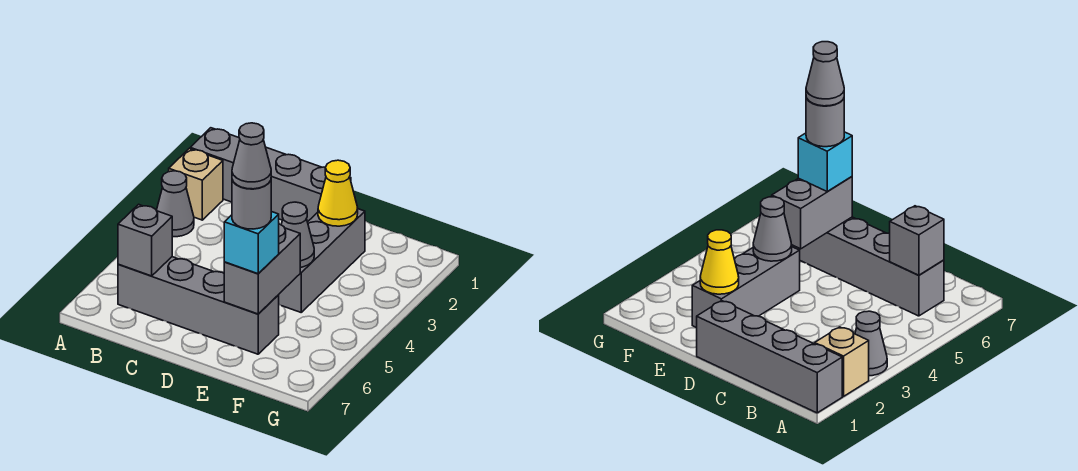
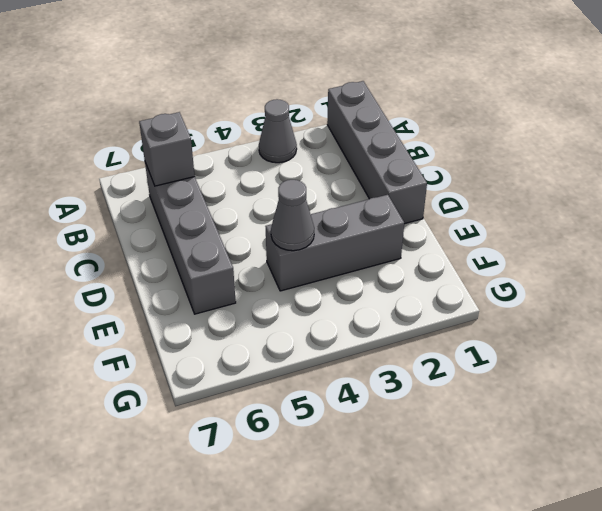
none -> tan brick A2 level 1
none -> yellow cone E2 level 2
none -> grey brick E5:E6 level 2

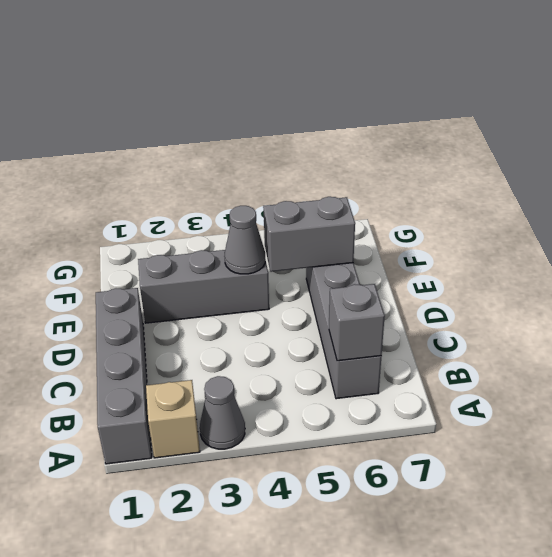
none -> yellow cone E2 level 2
none -> cyan brick E6 level 3
none -> grey round brick E6 level 4

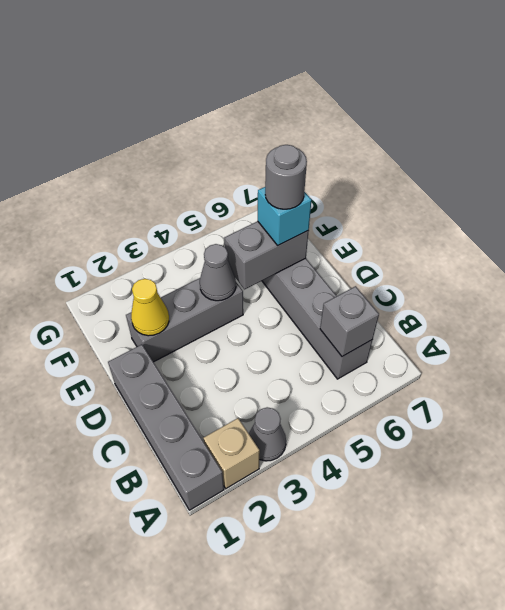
none -> grey cone E6 level 5

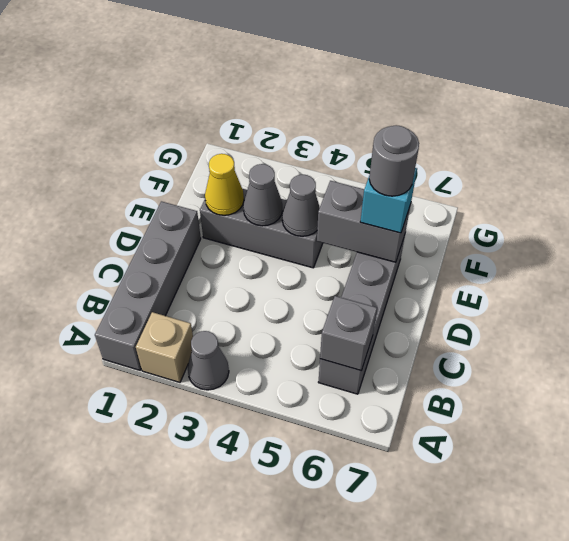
grey cone E3 level 2 -> grey cone E6 level 5

